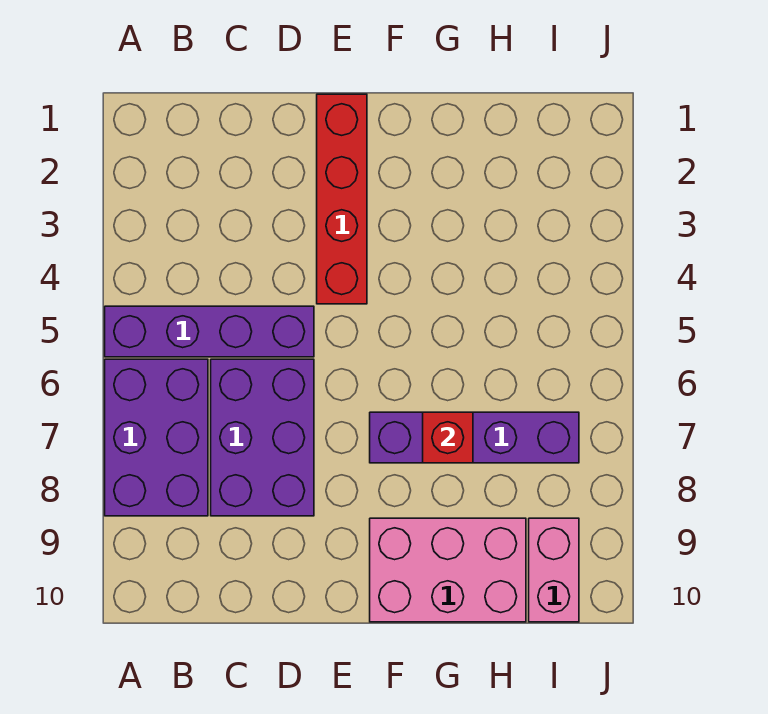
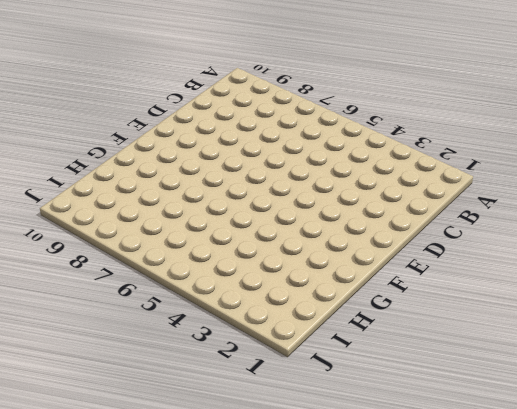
none -> purple brick A5:D5 level 1
none -> purple brick A6:B8 level 1

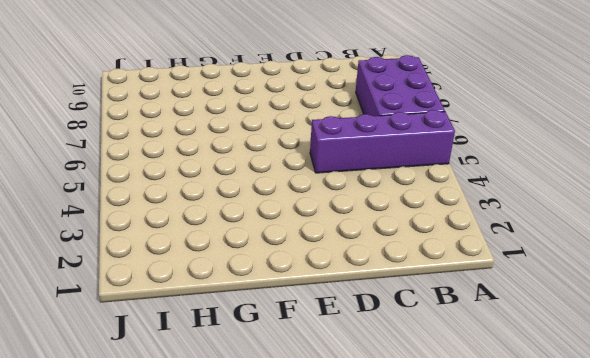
none -> purple brick C6:D8 level 1
none -> red brick E1:E4 level 1

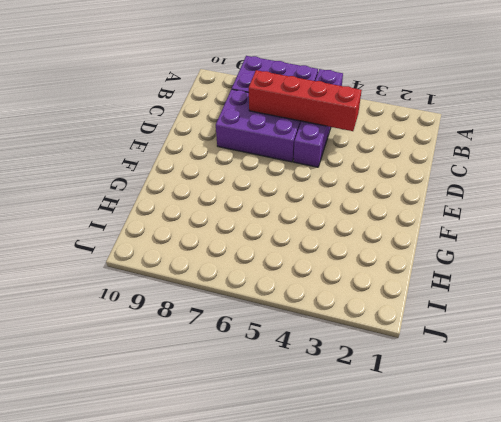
red brick C4:C7 level 2 -> red brick E1:E4 level 1
none -> purple brick F7:I7 level 1
none -> pink brick F9:H10 level 1

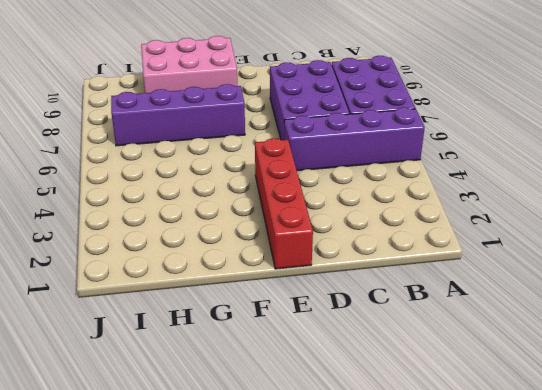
none -> pink brick I9:I10 level 1
none -> red brick G7 level 2

